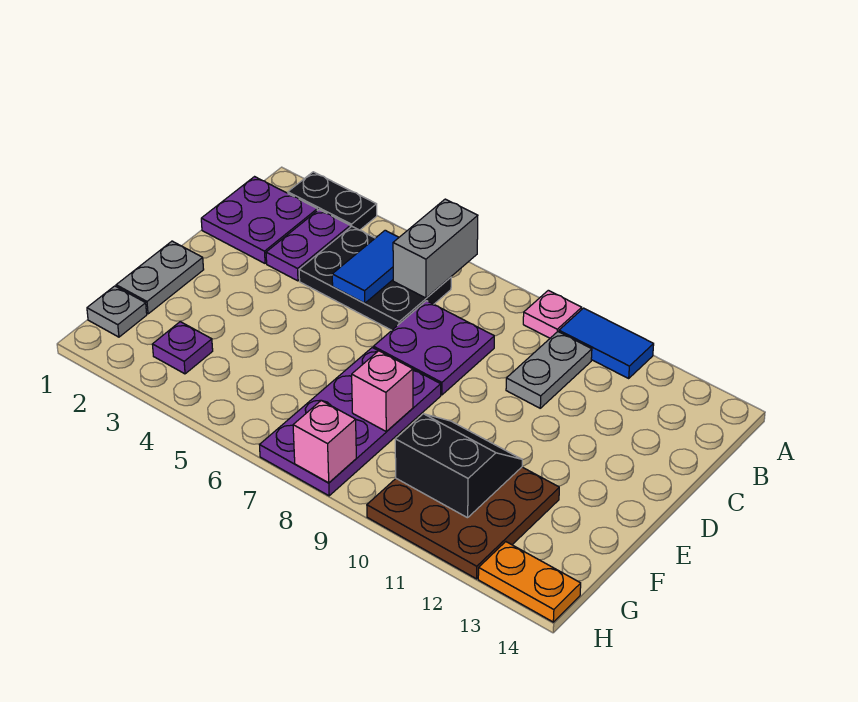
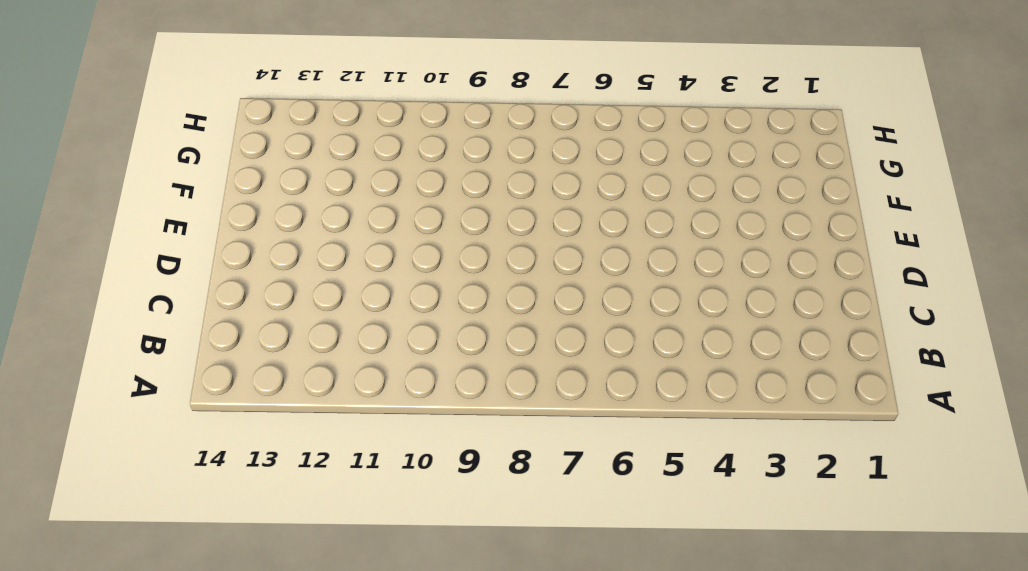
none -> black plate A2:A3 level 1
none -> pink plate A9 level 1
none -> blue tile A10:A11 level 1

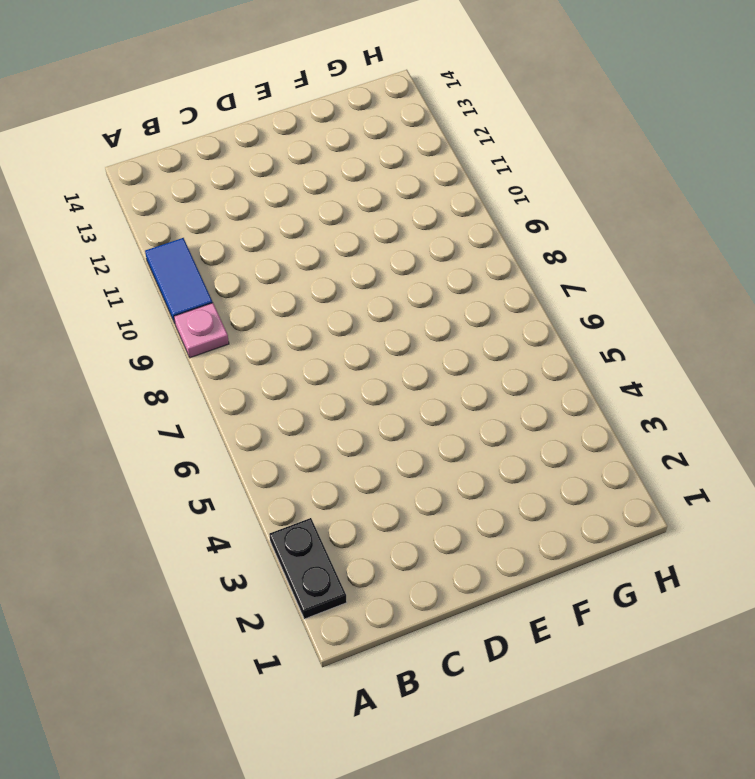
none -> purple plate B1:C2 level 1
none -> purple plate B3:C3 level 1
none -> black plate B4:C6 level 1

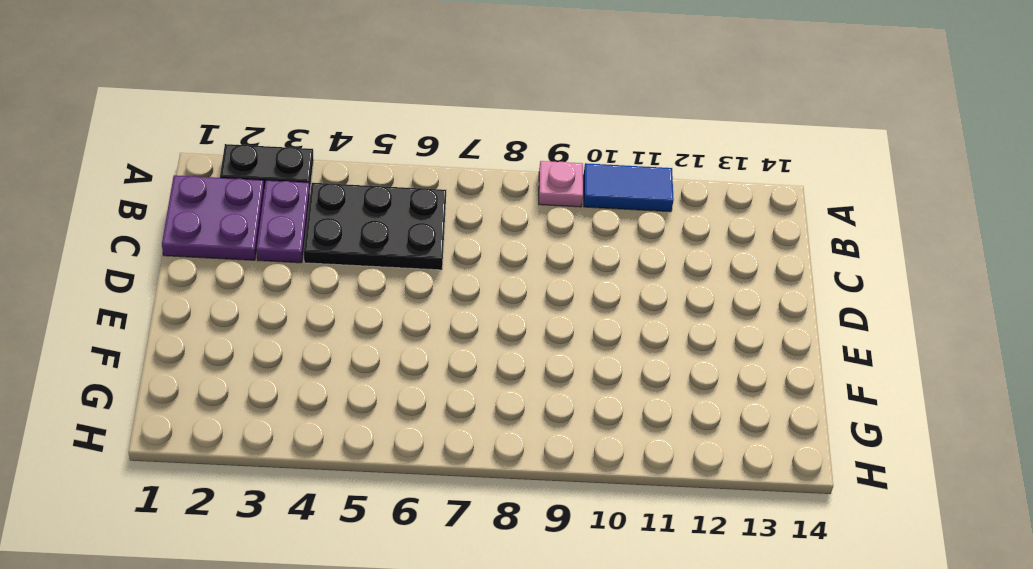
none -> grey plate B10:C10 level 1
none -> purple plate C7:D8 level 1
none -> grey plate E1:F1 level 1

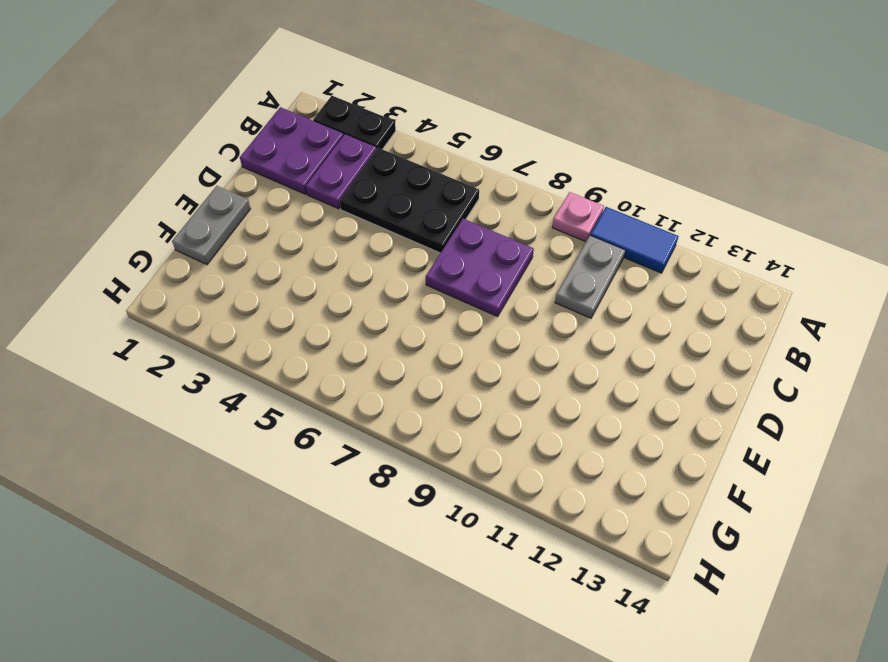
none -> purple plate E7:H8 level 1
none -> brown plate F10:H12 level 1
none -> grey plate G1 level 1

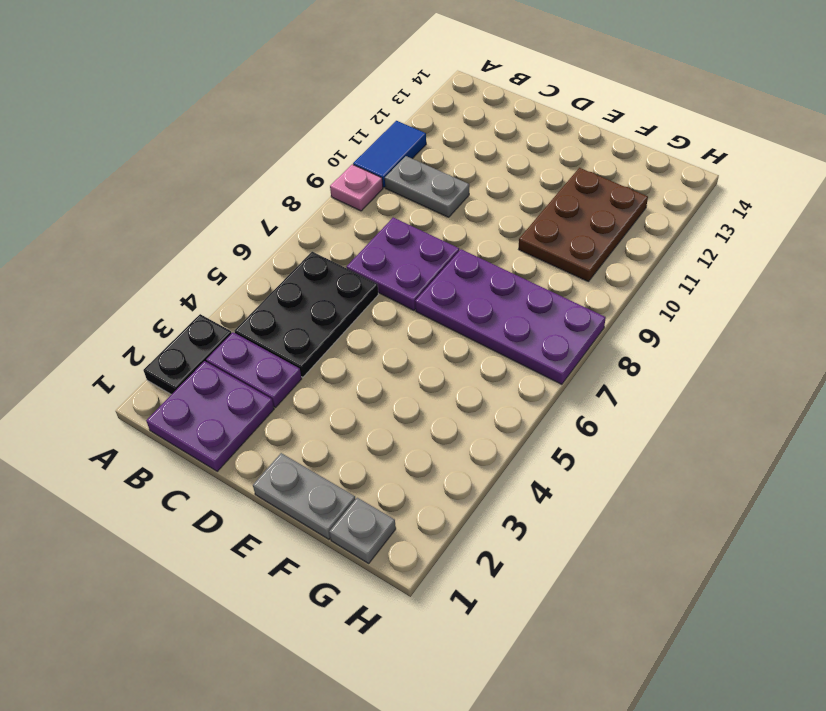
brown plate F10:G12 level 1 -> brown plate F10:H12 level 1
none -> purple plate G3 level 1
none -> orange plate H13:H14 level 1
none -> grey brick A6:B6 level 2

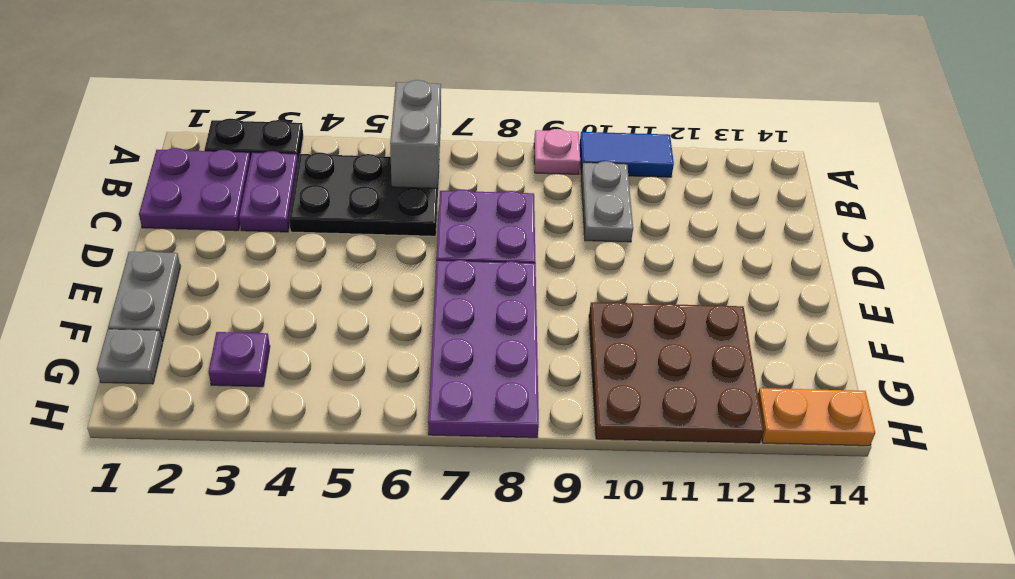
none -> blue tile B5:C5 level 2
none -> pink brick F8 level 2
none -> black slope F10:G11 level 2 top G

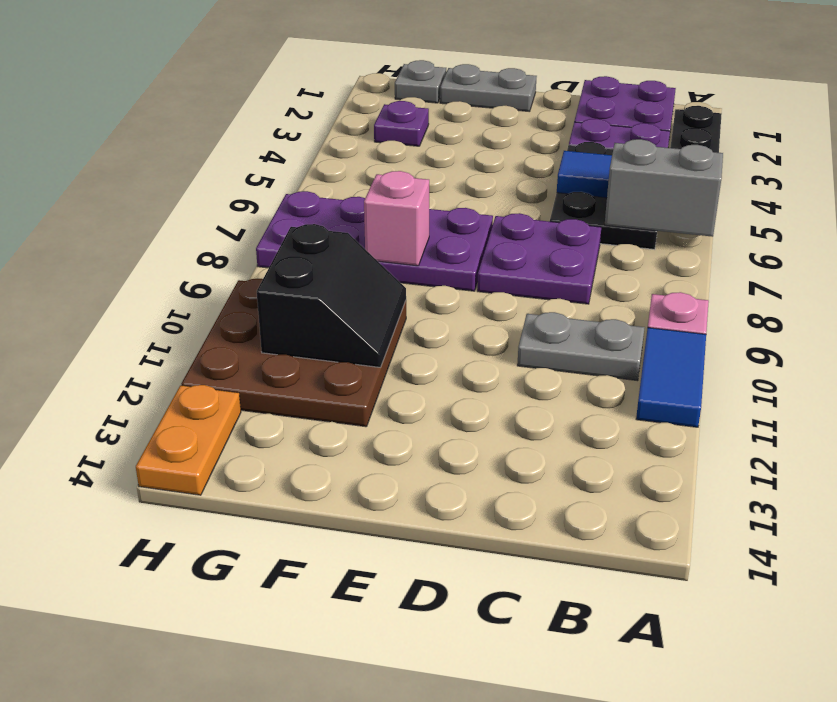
none -> pink brick H8 level 2

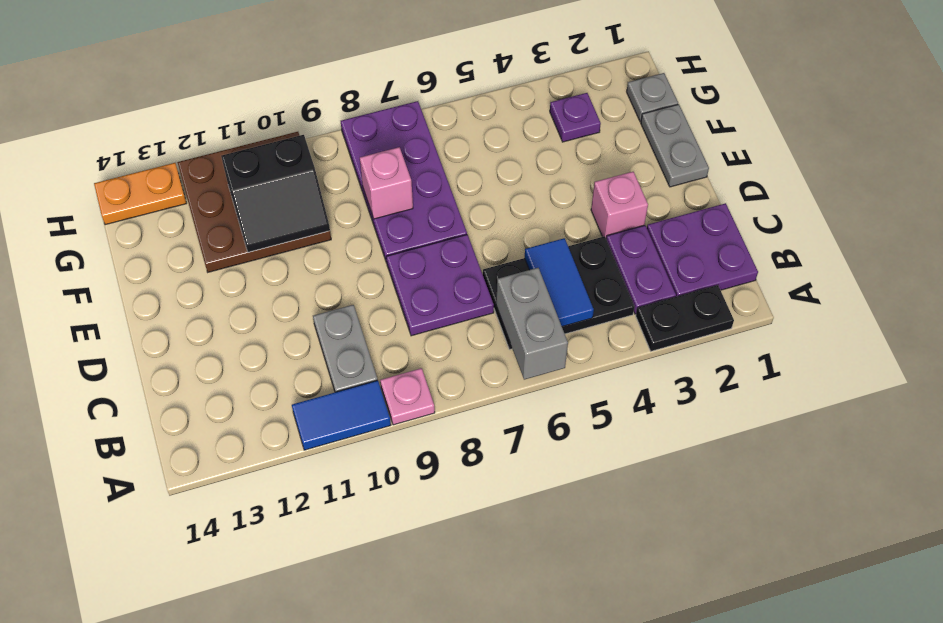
pink brick D3 level 1 -> pink brick H8 level 2

